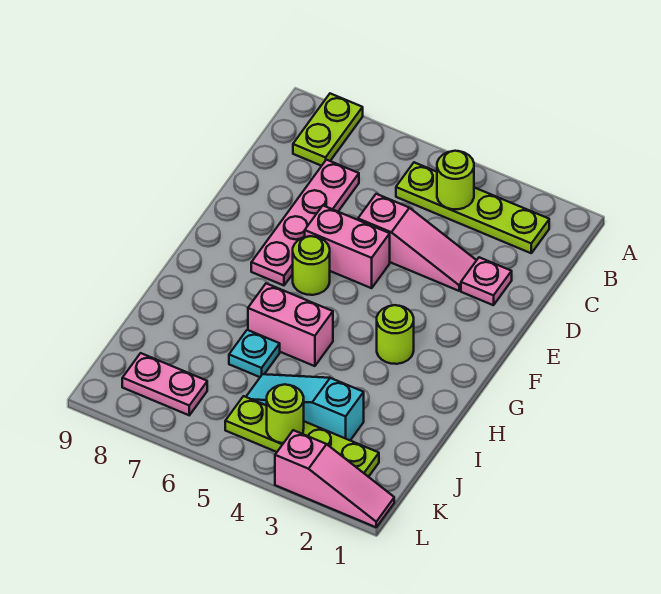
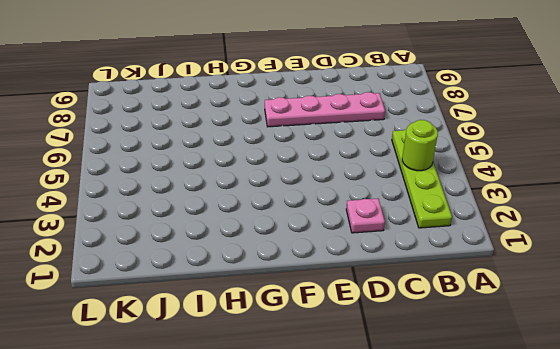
none -> lime plate A8:B8 level 1
none -> pink slope D3:D5 level 1 top 5
none -> pink brick E5:E6 level 1

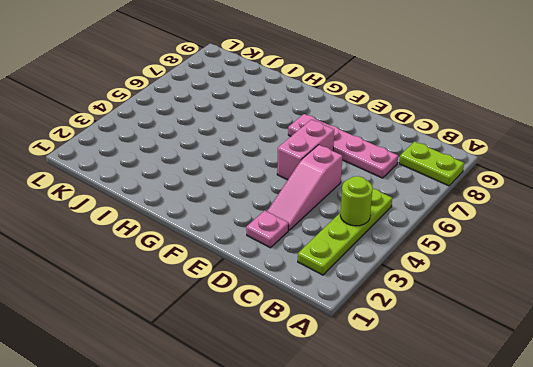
none -> lime round brick F6 level 1
none -> lime round brick G3 level 1
none -> pink brick H5:H6 level 1

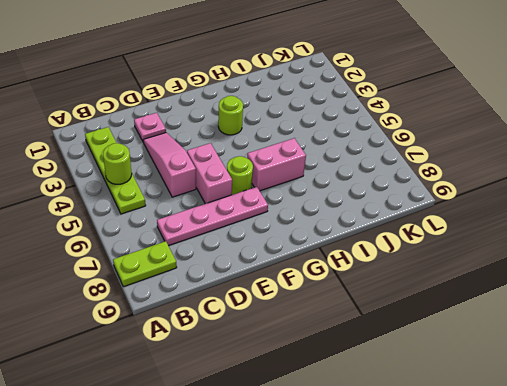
pink brick G6:H6 level 1 -> pink brick H5:H6 level 1
none -> cyan plate I6 level 1
none -> cyan slope J3:J5 level 1 top 3
none -> lime plate K2:K5 level 1

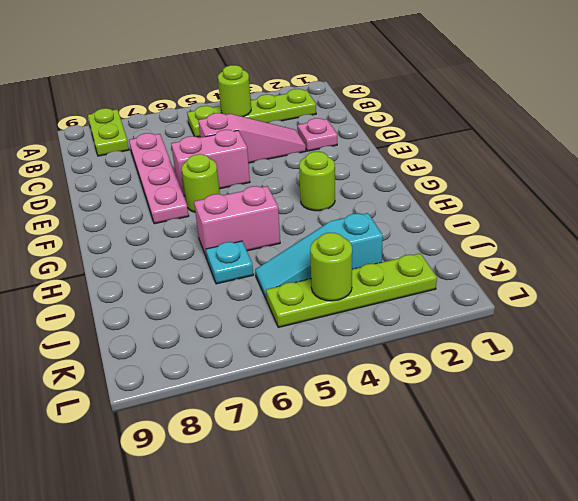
none -> pink plate K7:K8 level 1
none -> pink slope L1:L3 level 1 top 3

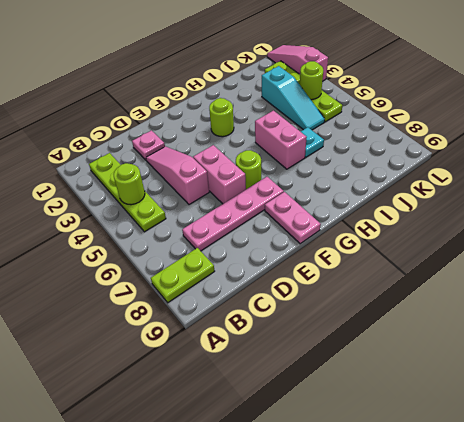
pink plate F8:F9 level 1 -> pink plate K7:K8 level 1

